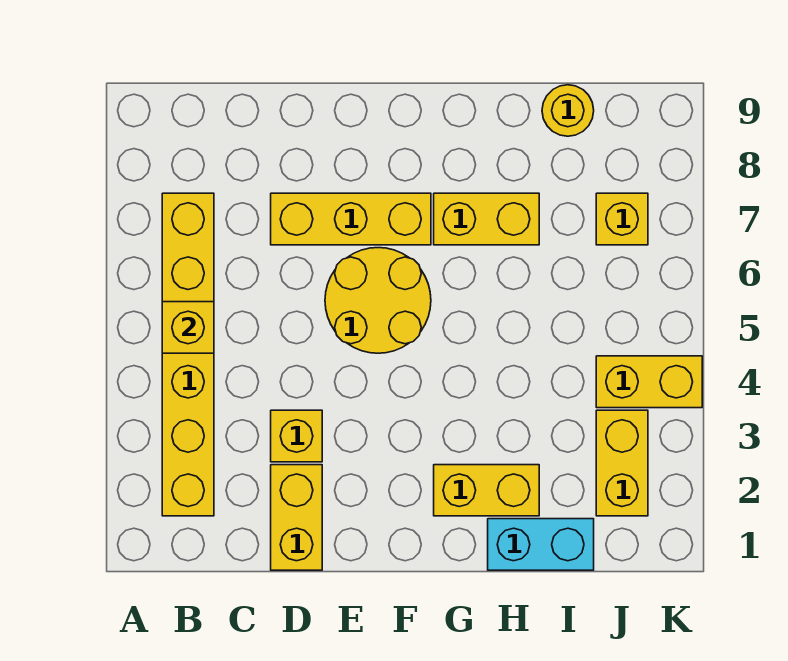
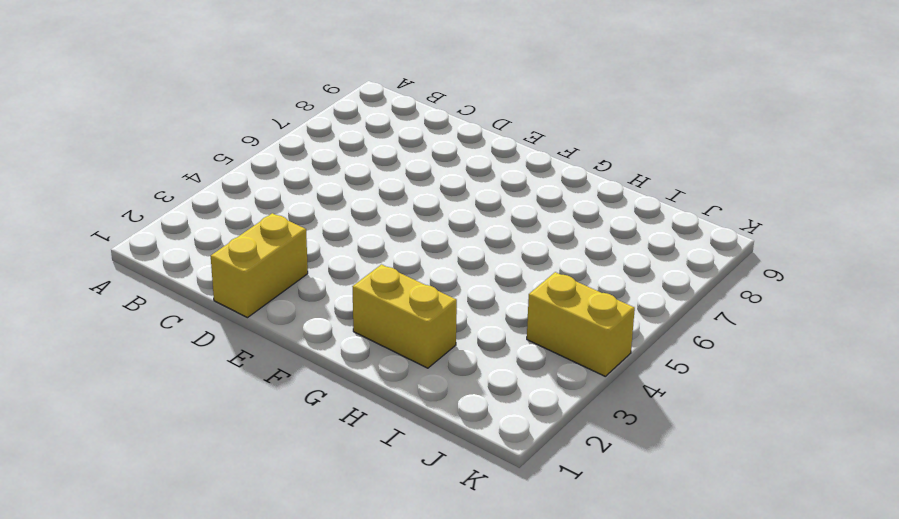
none -> yellow brick B2:B7 level 1
none -> yellow brick D3 level 1
none -> yellow brick D7:F7 level 1

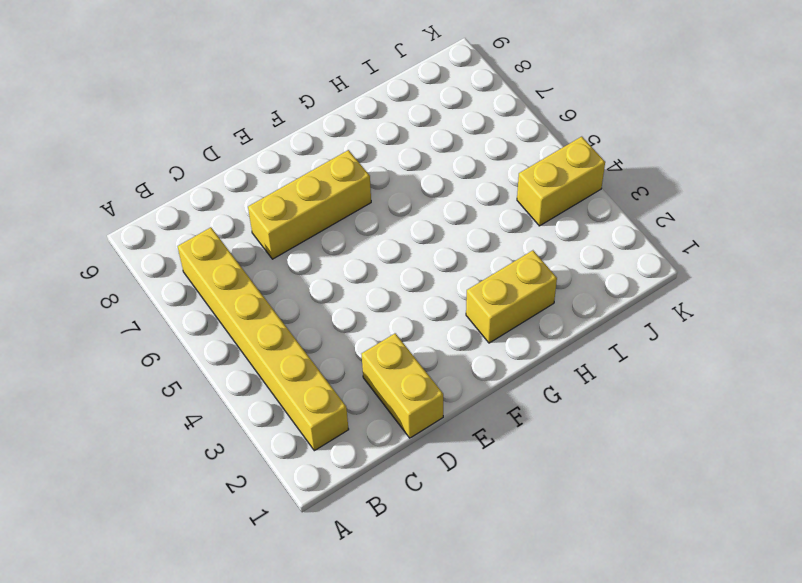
none -> yellow brick D3 level 1
none -> yellow round brick E5:F6 level 1
none -> yellow brick G7:H7 level 1

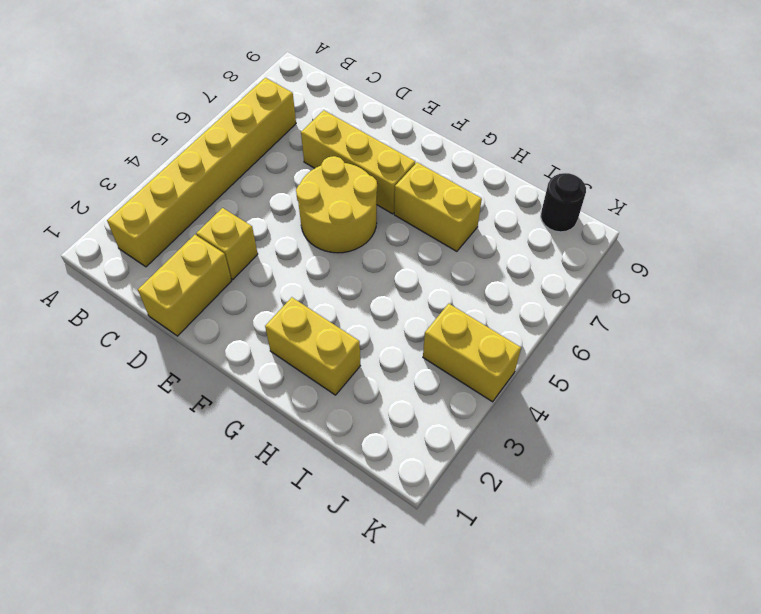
black round brick J9 level 1 -> none
none -> cyan brick H1:I1 level 1
none -> yellow round brick I9 level 1
none -> yellow brick J2:J3 level 1

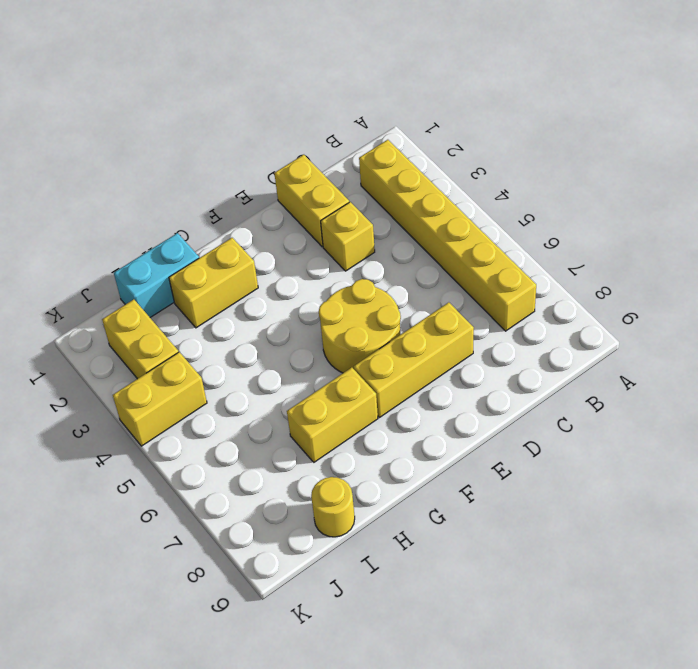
none -> yellow brick J7 level 1
none -> yellow brick B5 level 2

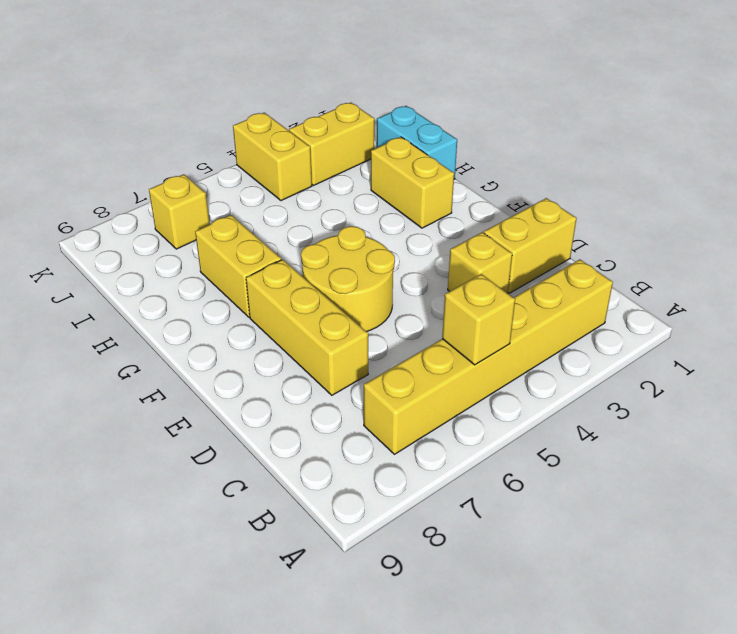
none -> yellow round brick I9 level 1

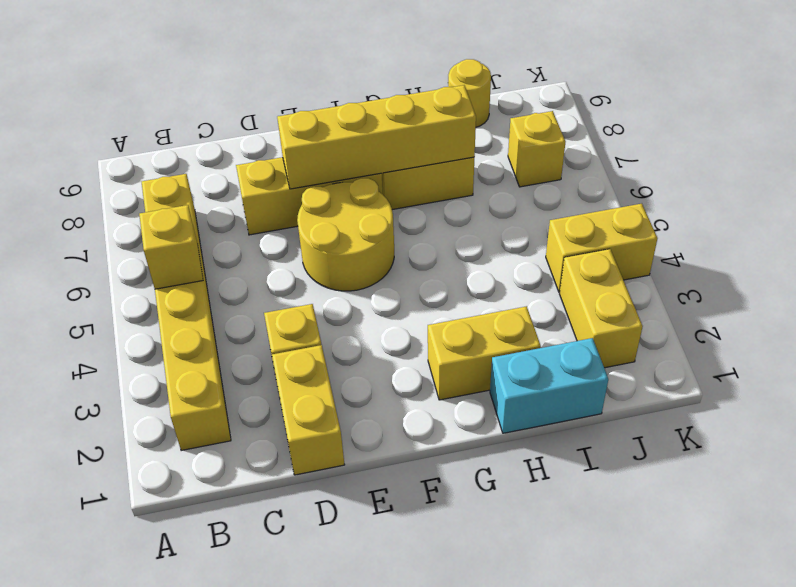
yellow brick E7:H7 level 2 -> none

